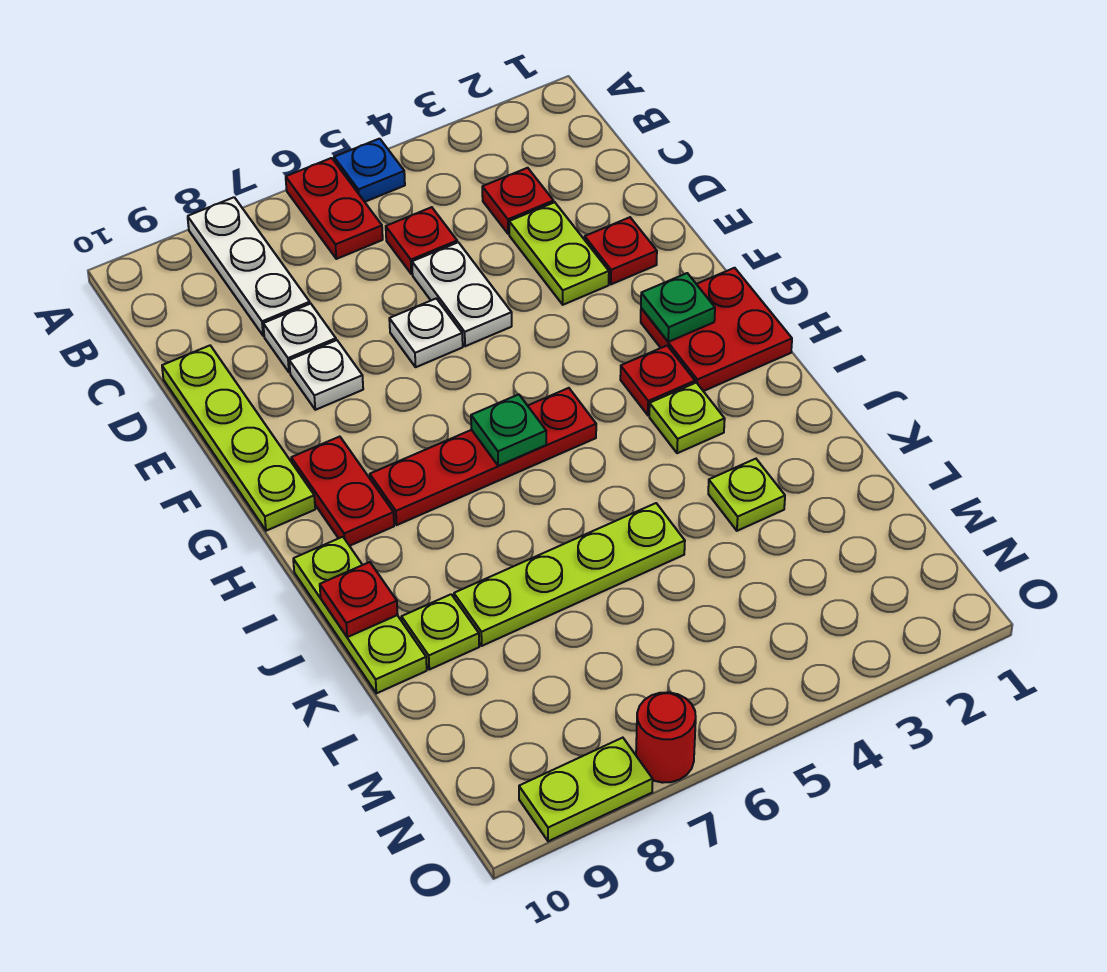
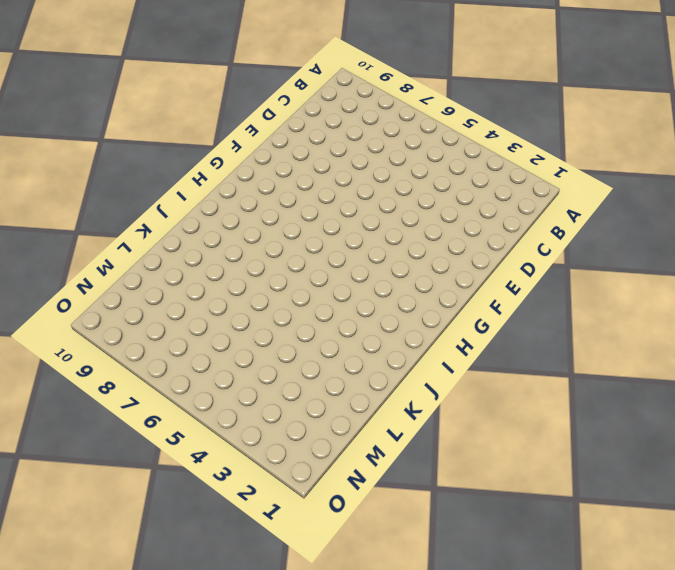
none -> blue plate A5 level 1
none -> red plate A6:B6 level 1
none -> white plate A8:C8 level 1

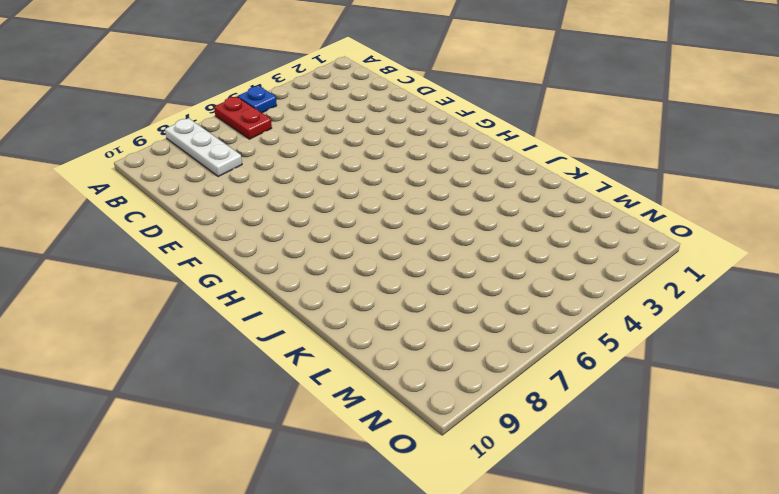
none -> red plate C3 level 1
none -> red plate C5 level 1
none -> lime plate D3:E3 level 1

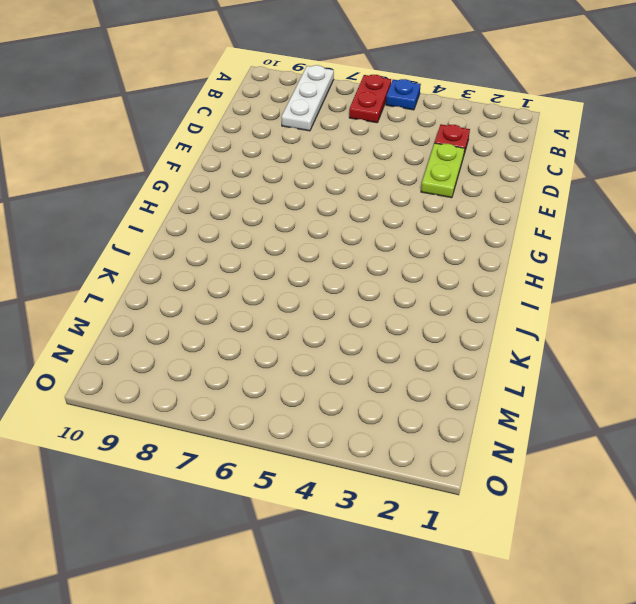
none -> red plate C5 level 1
none -> white plate D5:E5 level 1
none -> white plate D8 level 1

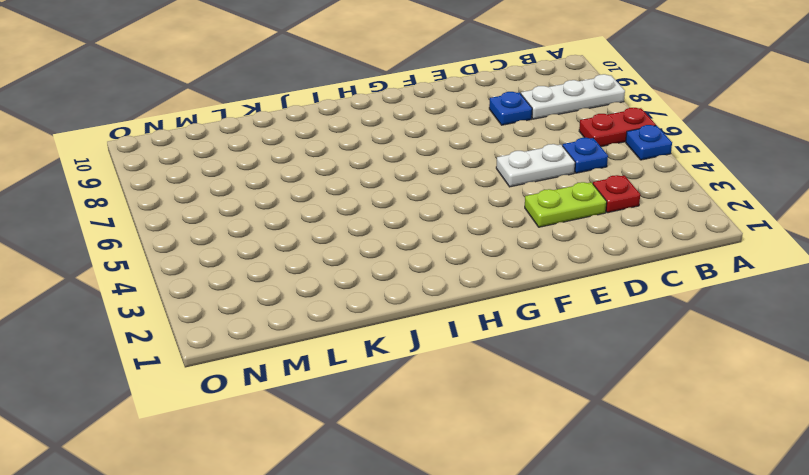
blue plate C5 level 1 -> red plate C5 level 1
blue plate D8 level 1 -> white plate D8 level 1
none -> lime plate D10:G10 level 1
none -> red plate E2 level 1
none -> white plate E6 level 1

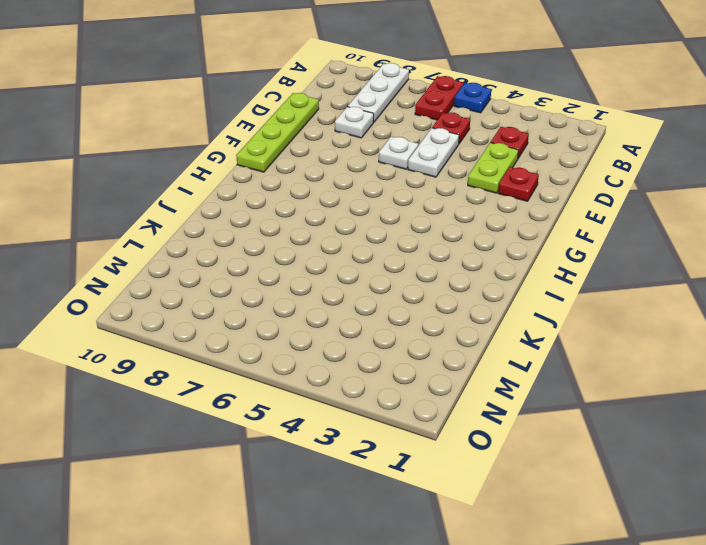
none -> white plate E8 level 1
none -> red plate G1:H2 level 1
none -> red plate G9:H9 level 1

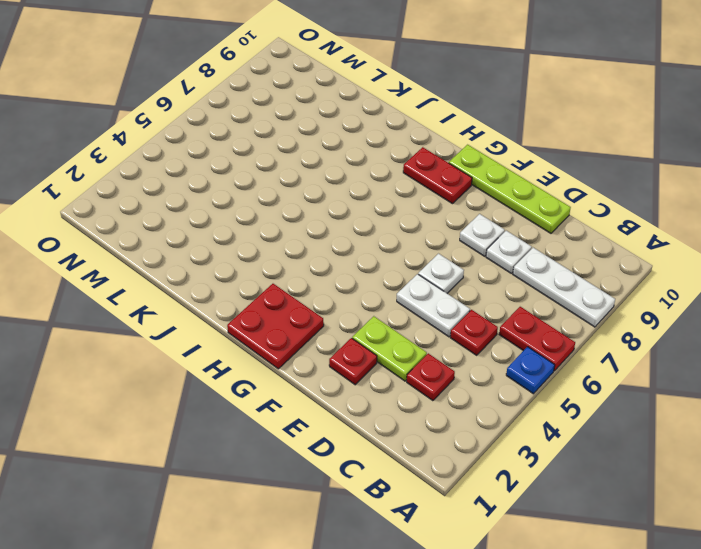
none -> red plate H3 level 1
none -> red plate H5:H8 level 1
none -> lime plate I3 level 1

